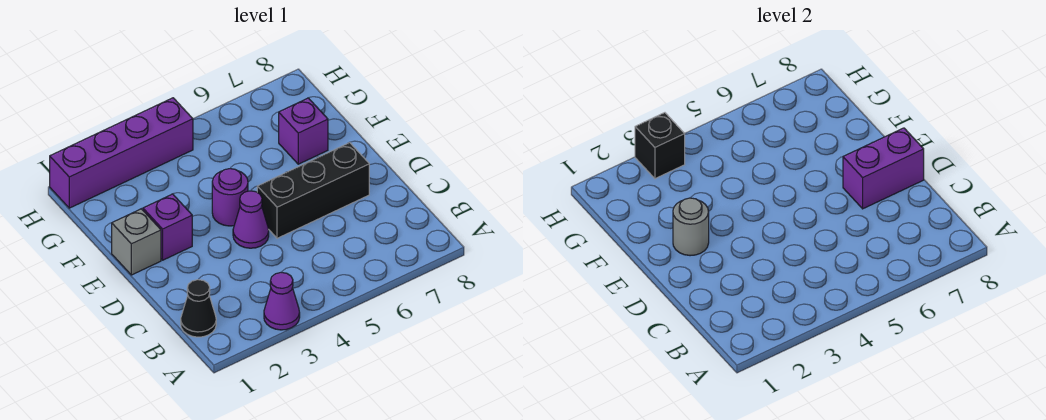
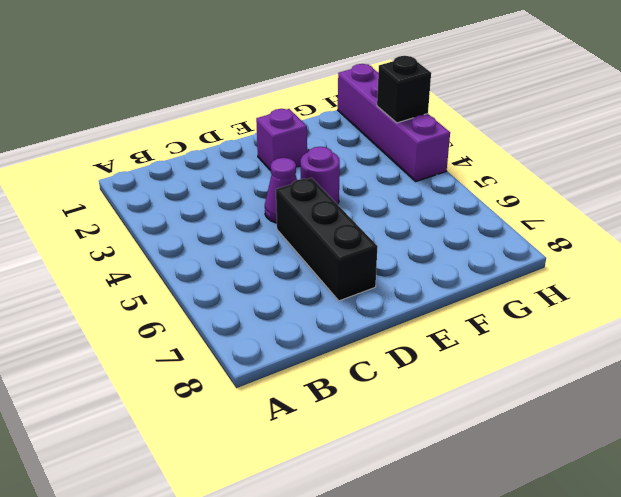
none -> purple cone A3 level 1
none -> black cone B1 level 1
none -> grey brick E1 level 1

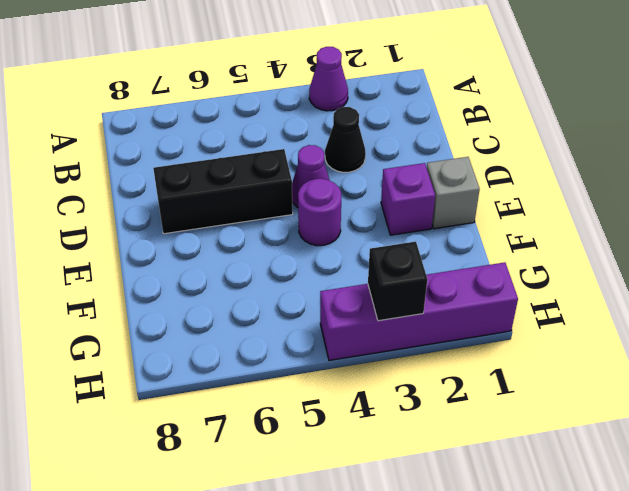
black cone C3 level 1 -> black cone B1 level 1
none -> purple brick F7 level 1
none -> purple brick D7:D8 level 2
none -> grey round brick E2 level 2

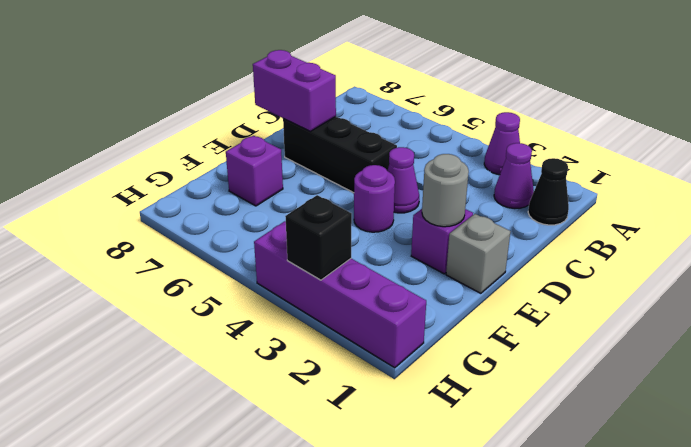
purple cone B2 level 1 -> none

